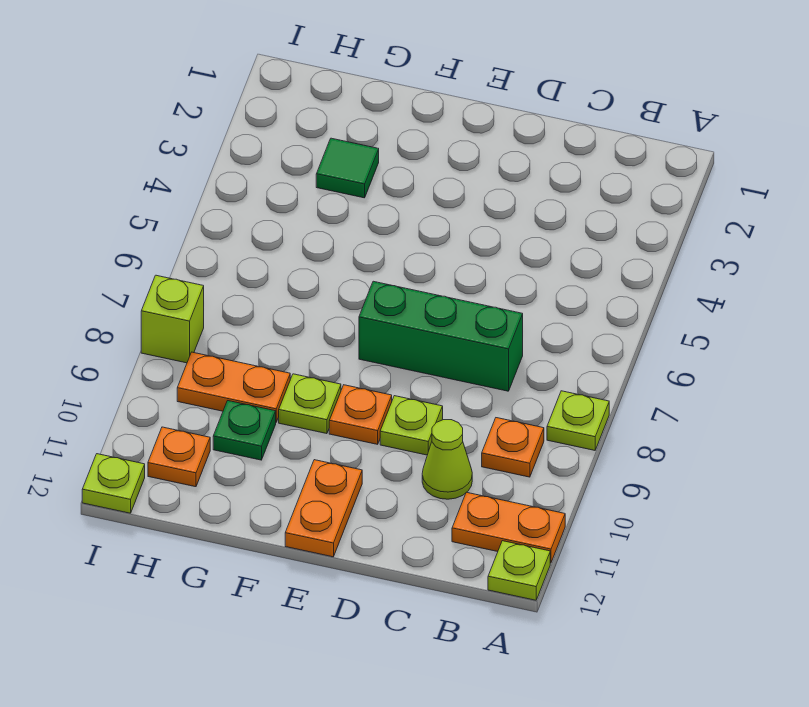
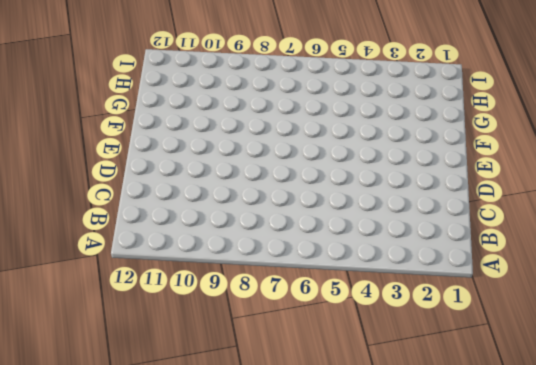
none -> lime plate A8 level 1
none -> orange plate A11:B11 level 1
none -> lime plate A12 level 1

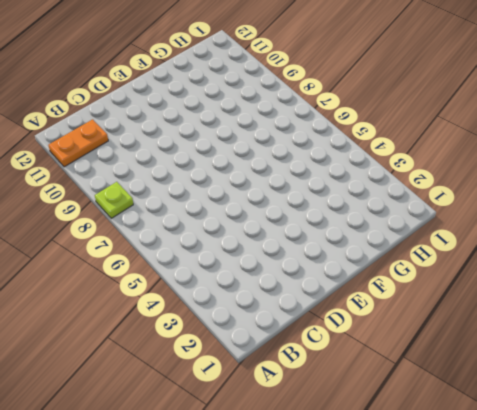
none -> lime plate A12 level 1
none -> orange plate B9 level 1
none -> green brick C7:E7 level 1

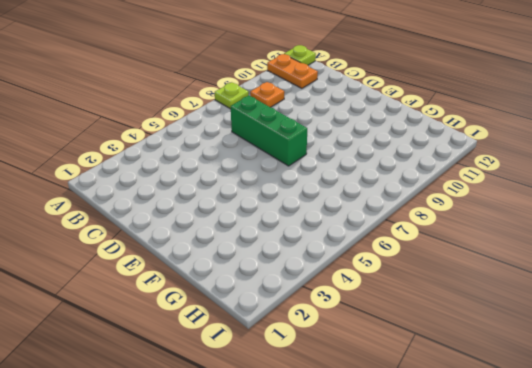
none -> lime cone C10 level 1
none -> lime plate D9 level 1
none -> orange plate E9 level 1

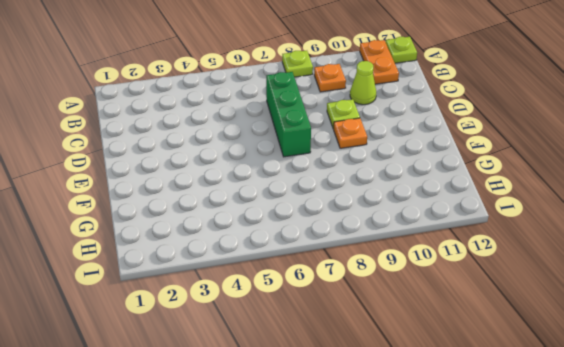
none -> orange plate E11:E12 level 1
none -> lime plate F9 level 1
none -> green tile G3 level 1

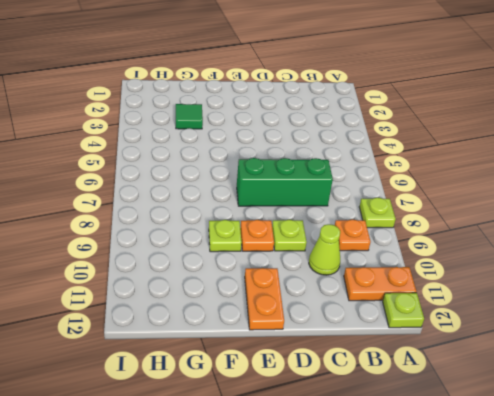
none -> orange plate G9:H9 level 1
none -> green plate G10 level 1
none -> orange plate H11 level 1

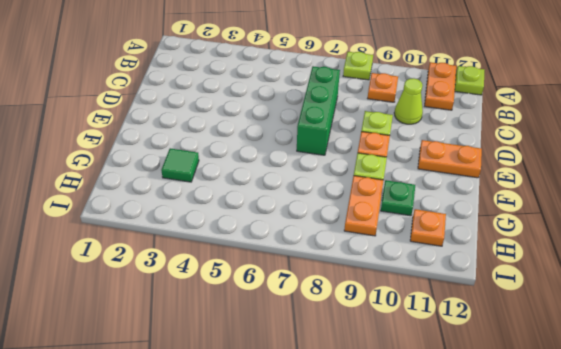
none -> lime brick I8 level 1
none -> lime plate I12 level 1

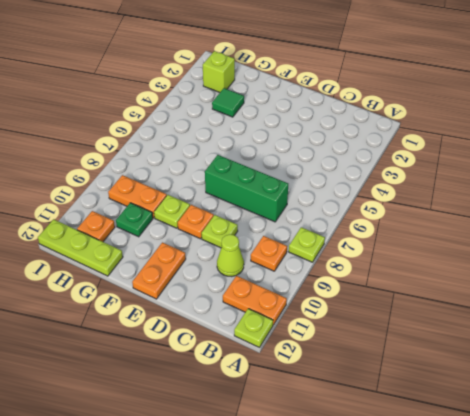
lime plate G12:I12 level 1 -> lime plate I12 level 1
lime brick H2 level 1 -> lime brick I8 level 1

